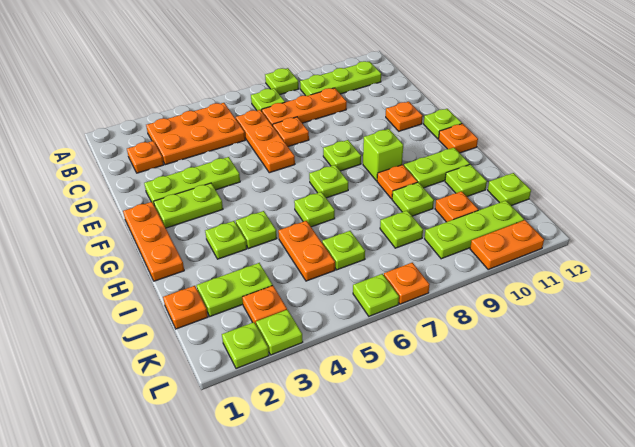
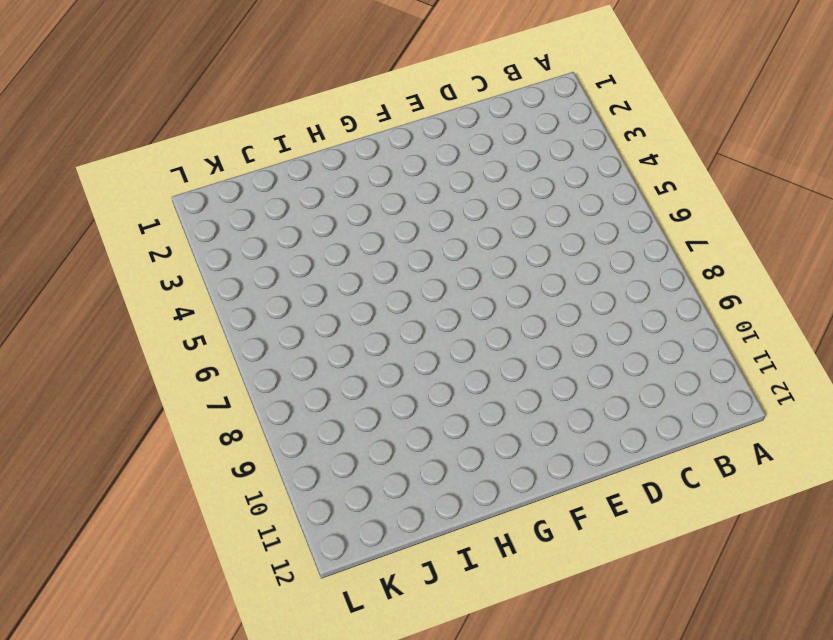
none -> lime plate A8 level 1
none -> orange plate B3:C5 level 1
none -> lime plate B7 level 1
none -> lime plate B9:B11 level 1

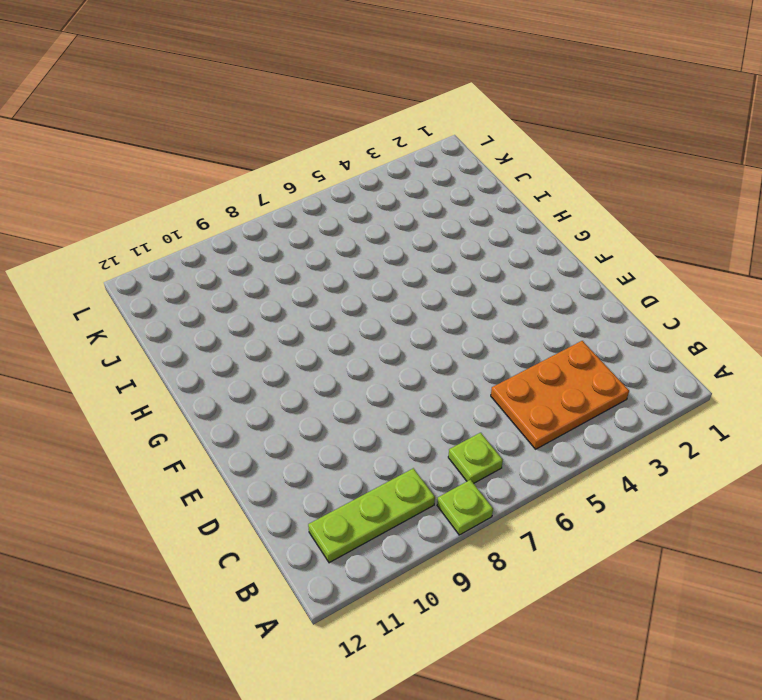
none -> orange plate C2 level 1
none -> orange plate C6:E6 level 1
none -> orange plate C7:C9 level 1
none -> orange plate D7 level 1

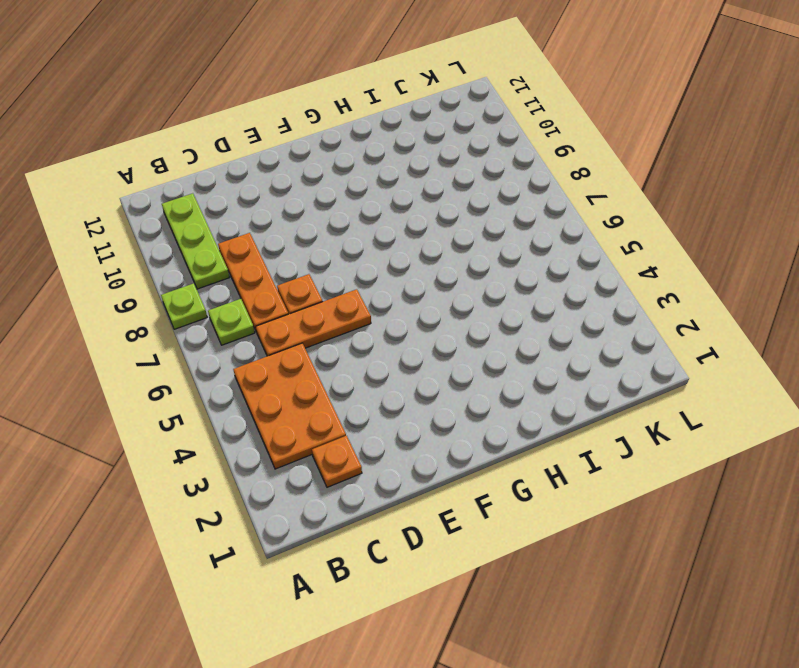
none -> lime plate E2:E4 level 1
none -> orange plate E11 level 1
none -> orange plate F1:H1 level 1
none -> lime plate F2:F3 level 1

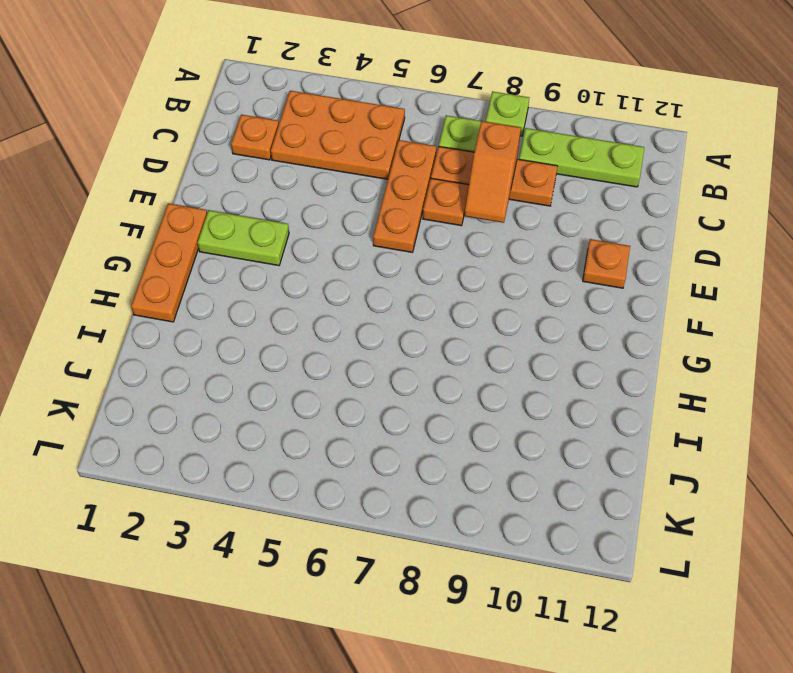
orange slope C8:D8 level 2 top C -> none
none -> lime plate E2:E4 level 1
none -> lime plate F8 level 1
none -> lime plate F12 level 1
none -> lime plate G7 level 1

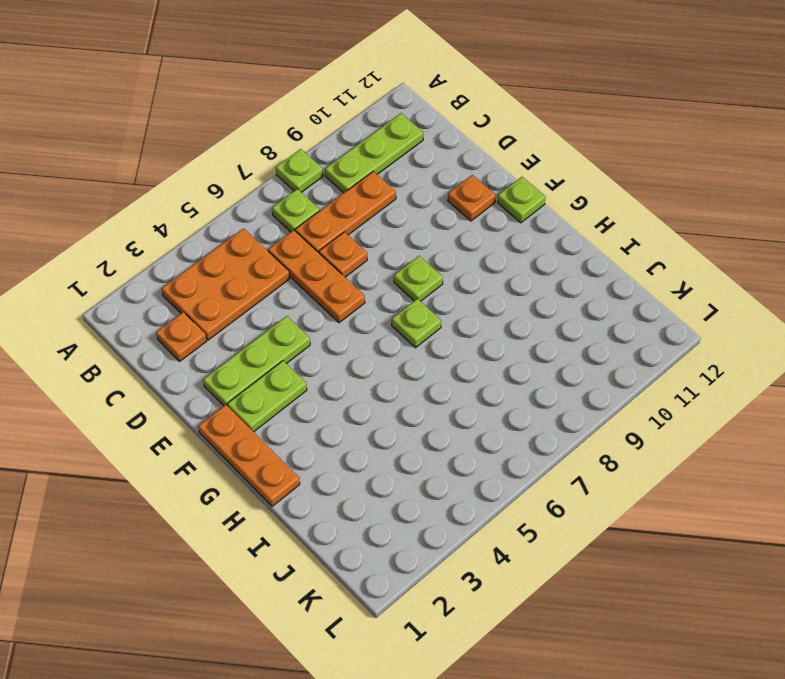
none -> lime brick G9 level 1
none -> orange plate G12 level 1
none -> lime plate H3 level 1
none -> lime plate H4 level 1

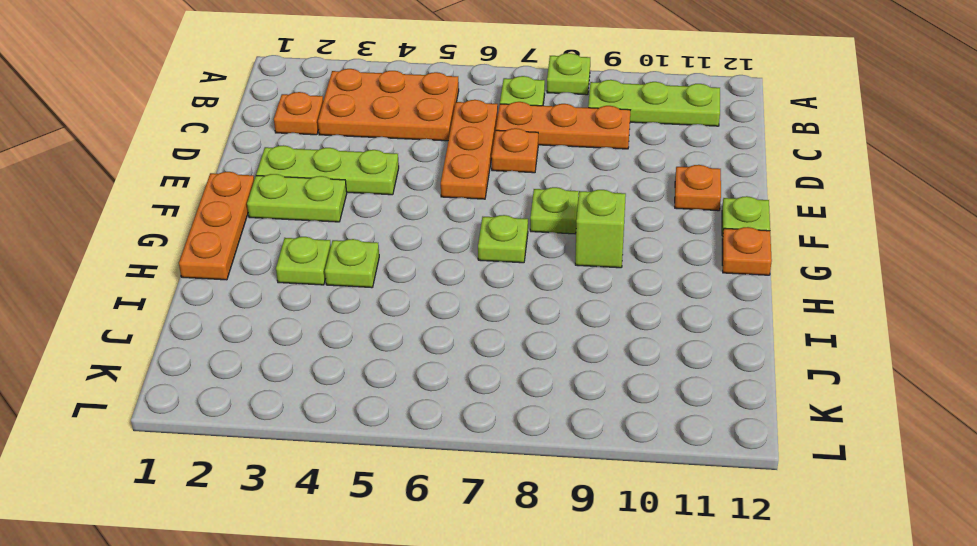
none -> lime plate H6 level 1
none -> orange plate H9 level 1
none -> lime plate H10:H11 level 1
none -> orange plate I5:J5 level 1

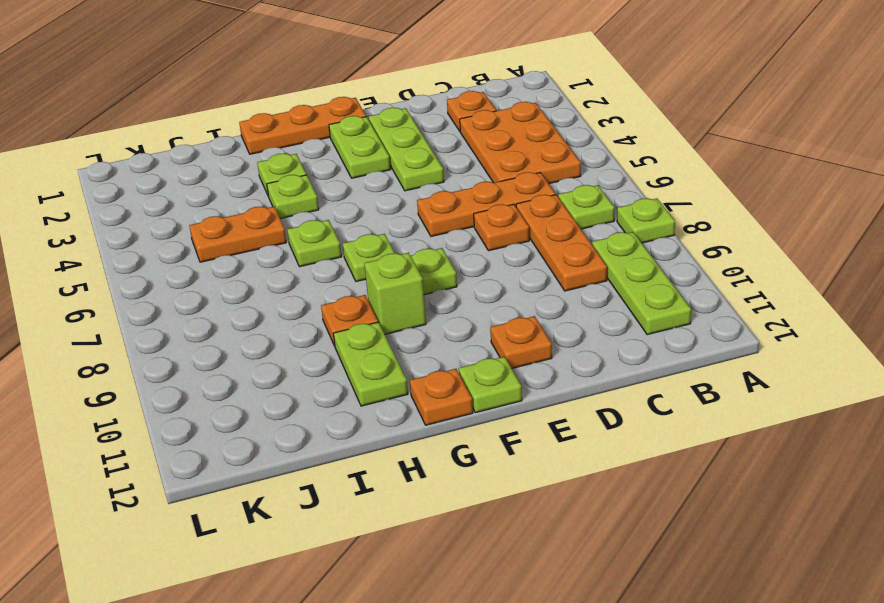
none -> lime plate I9 level 1
none -> lime plate I11 level 1
none -> orange plate J1 level 1
none -> lime plate J2:J3 level 1

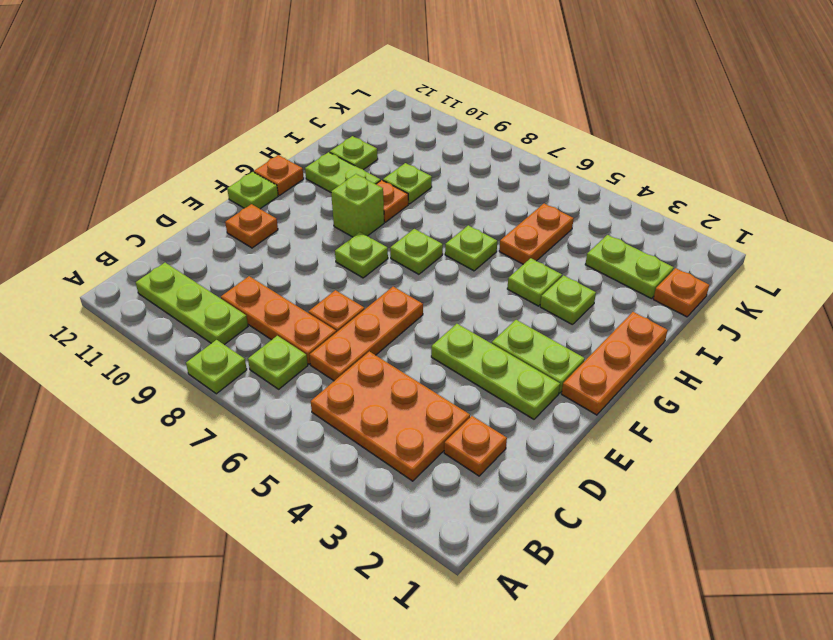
none -> lime plate J6 level 1
none -> lime plate J8 level 1
none -> orange plate J10 level 1
none -> lime plate J12 level 1

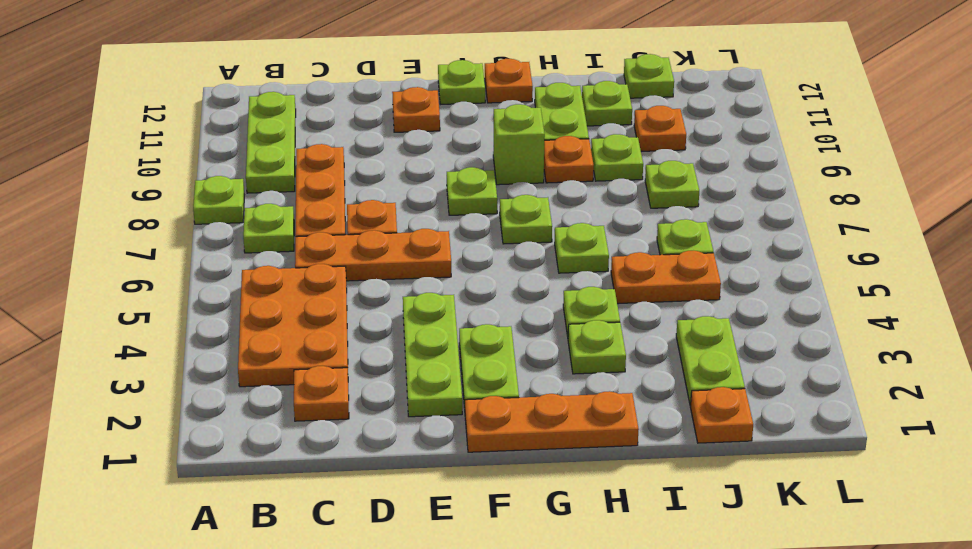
none -> orange plate K3 level 1
none -> lime plate K9:K11 level 1
none -> lime plate L2 level 1
none -> lime plate L3 level 1

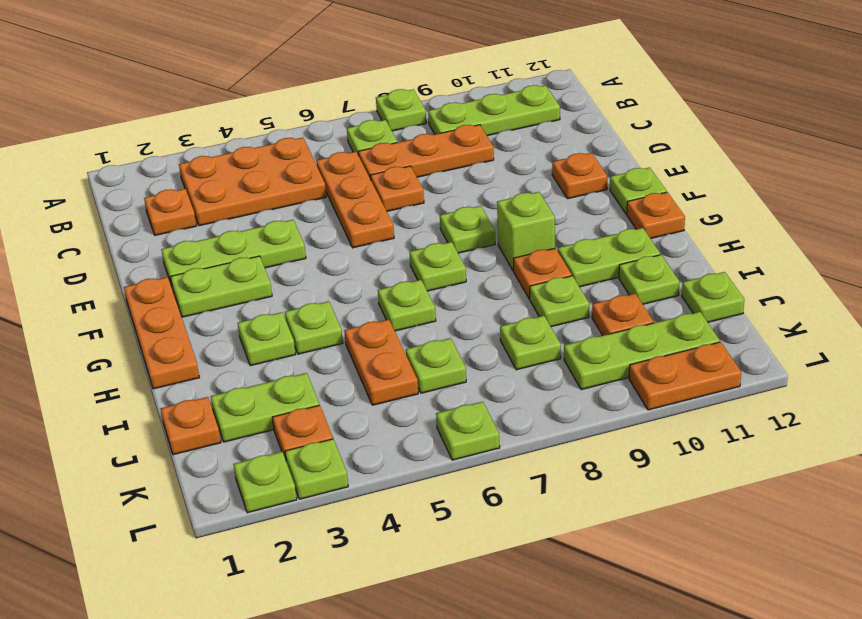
none -> orange plate L7 level 1

